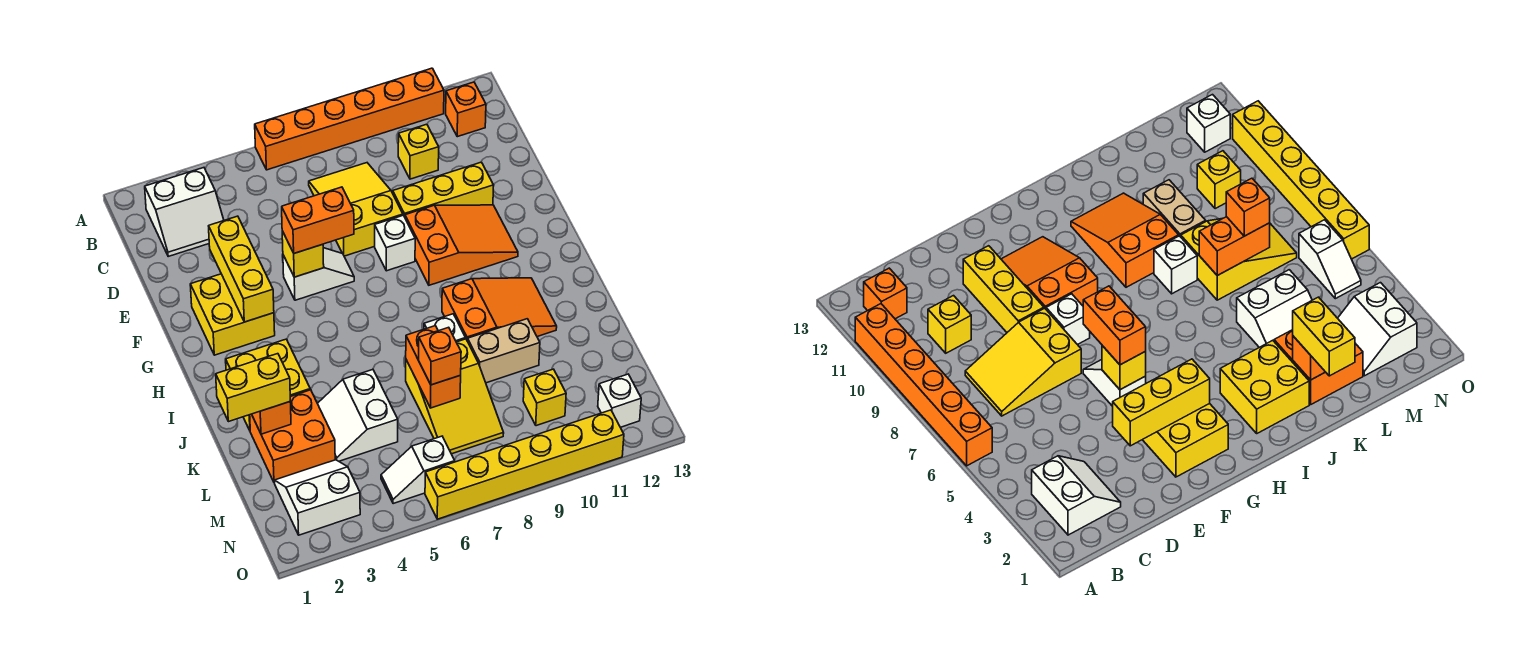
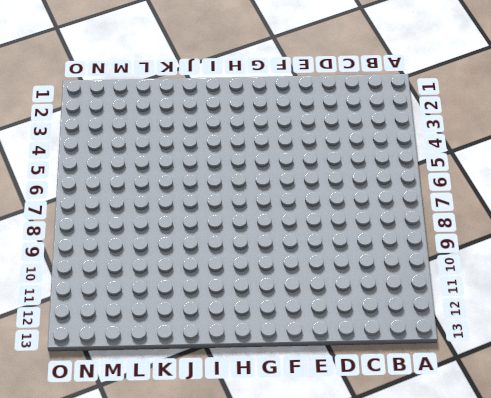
none -> orange brick A6:A11 level 1
none -> white slope B2:C3 level 1 top B
none -> orange brick B12 level 1

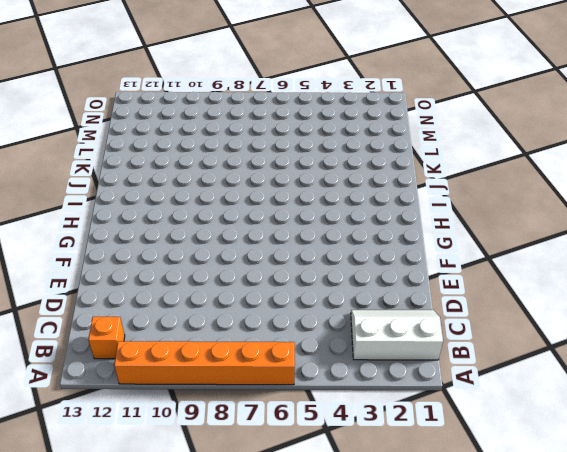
white slope B1:C3 level 1 top B -> white slope B2:C3 level 1 top B
none -> yellow slope C7:E8 level 1 top E
none -> yellow brick C10 level 1
none -> yellow brick E9:E11 level 1

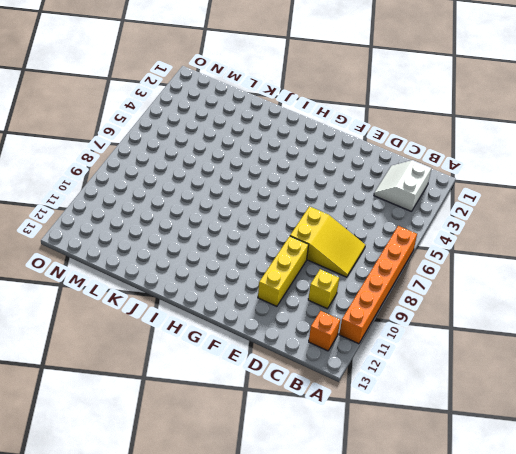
none -> yellow brick F2:G3 level 1
none -> white slope F5:F6 level 1 top 5
none -> white brick F8 level 1

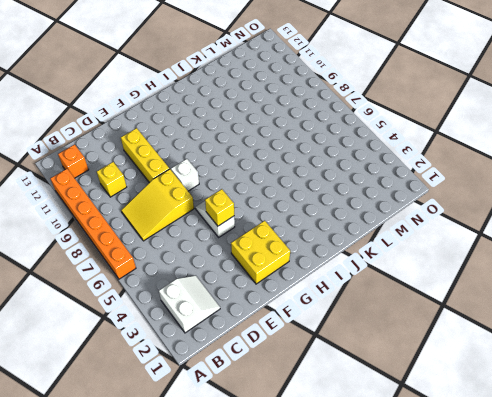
none -> orange slope F9:G11 level 1 top 9
none -> yellow brick I2:J3 level 1
none -> orange slope I9:J11 level 1 top 9

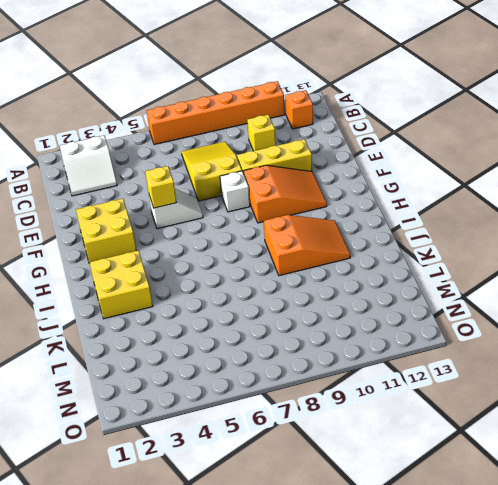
none -> white brick J8 level 1
none -> orange brick K2:L3 level 1
none -> white slope K4:L5 level 1 top 5

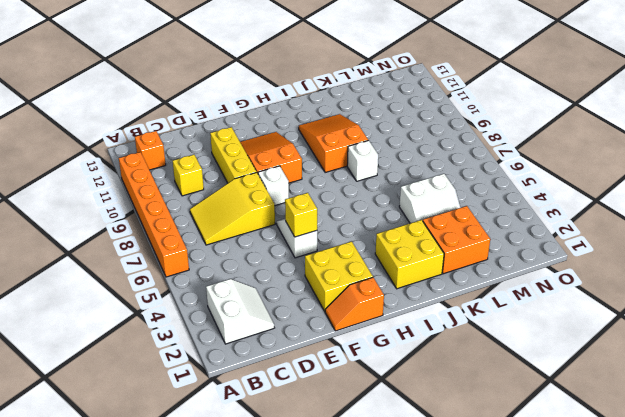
orange slope F1:G1 level 1 top G -> none
none -> yellow slope K7:M8 level 1 top K
none -> tan brick K9:K10 level 1
none -> white slope M2:N3 level 1 top N

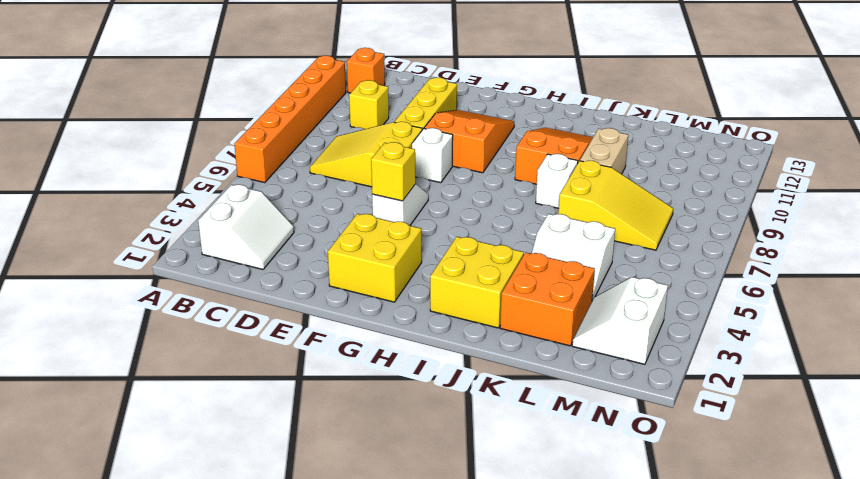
none -> yellow brick M10 level 1
none -> white slope N5:N6 level 1 top 6
none -> white brick N12 level 1

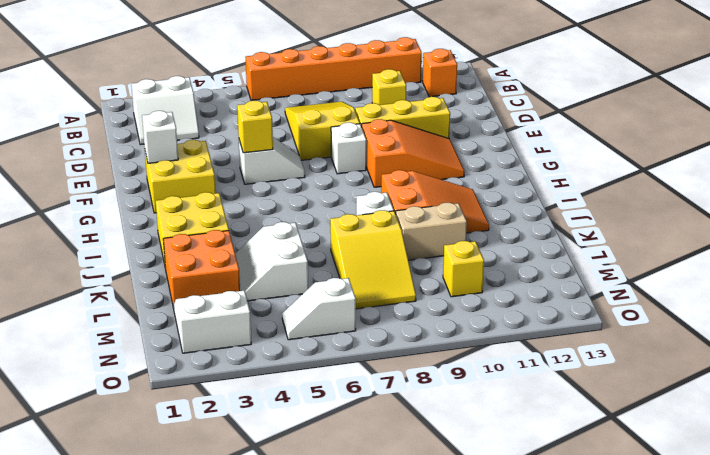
white brick F2 level 2 -> white brick N12 level 1
none -> yellow brick O6:O11 level 1
none -> yellow brick E3:G3 level 2
none -> orange brick K2 level 2

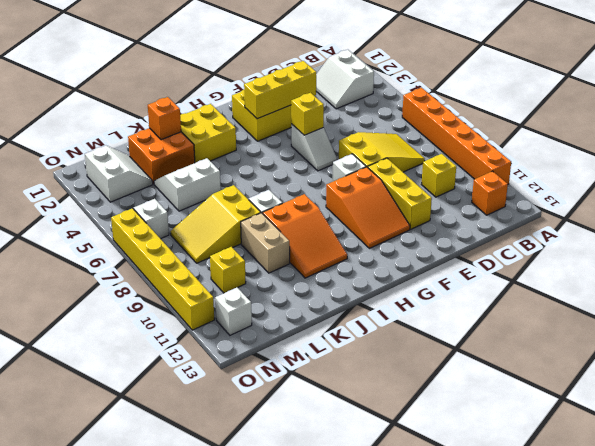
none -> orange brick K7:L7 level 2
none -> orange brick F5:F6 level 3
none -> yellow brick K1:K2 level 3

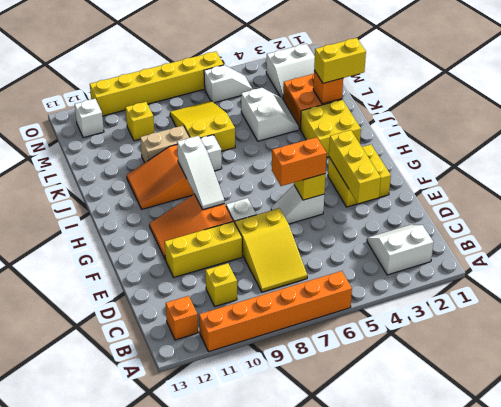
white slope G9:I9 level 2 top I -> none
none -> orange brick K7:L7 level 2
none -> orange brick L7 level 3

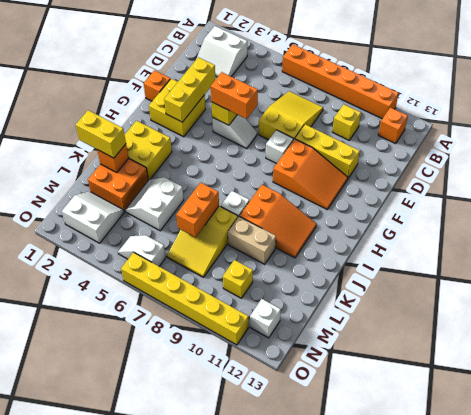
orange brick F1 level 1 -> orange brick L7 level 3

